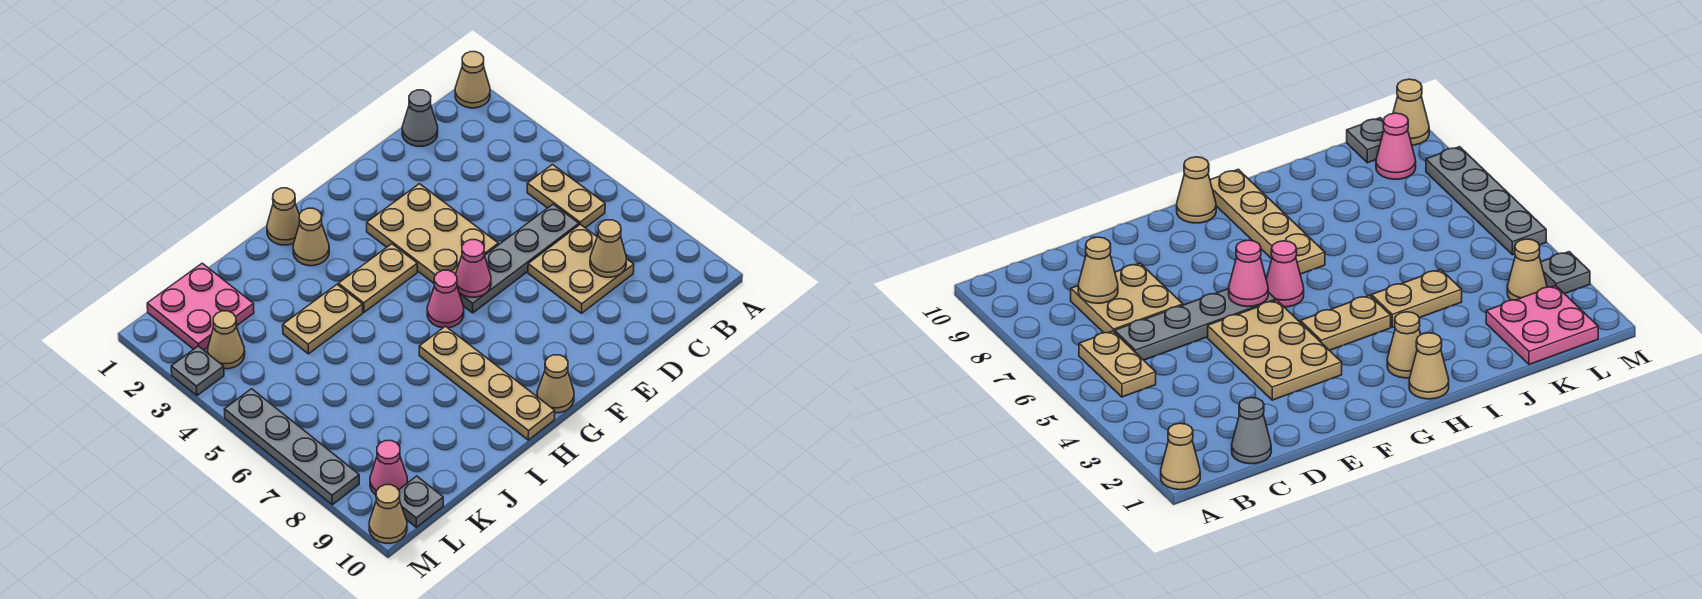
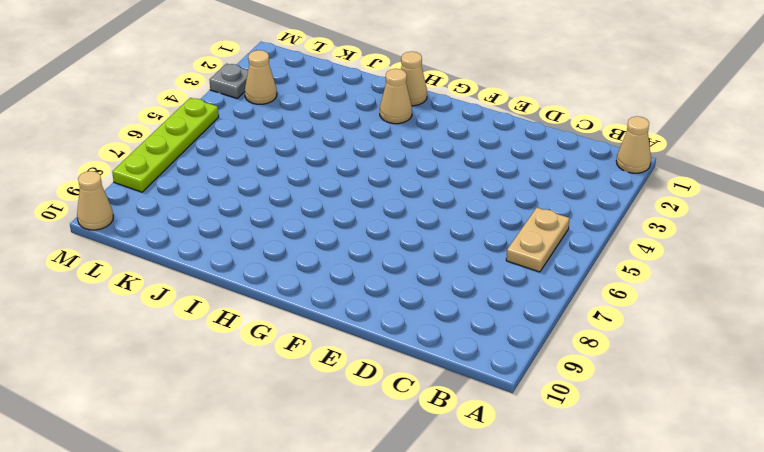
lime plate M5:M8 level 1 -> grey plate M5:M8 level 1
none -> grey cone C1 level 1
none -> grey plate C6:F6 level 1
none -> tan plate C7:D8 level 1

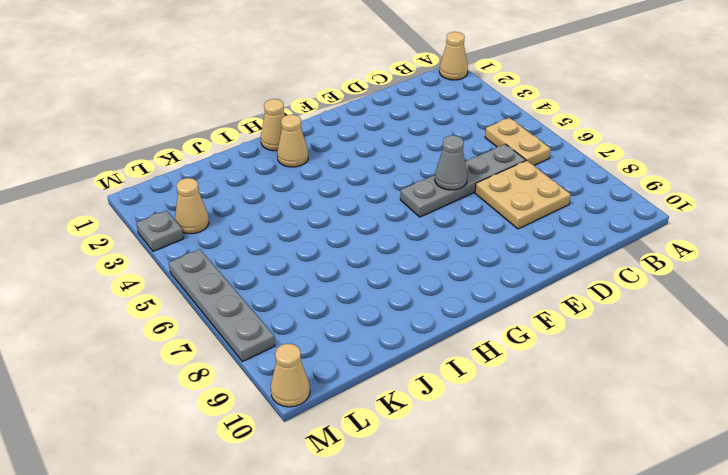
grey cone E6 level 2 -> grey cone C1 level 1
none -> tan plate E3:F5 level 1
none -> tan plate G4:H4 level 1
none -> pink cone G6 level 1

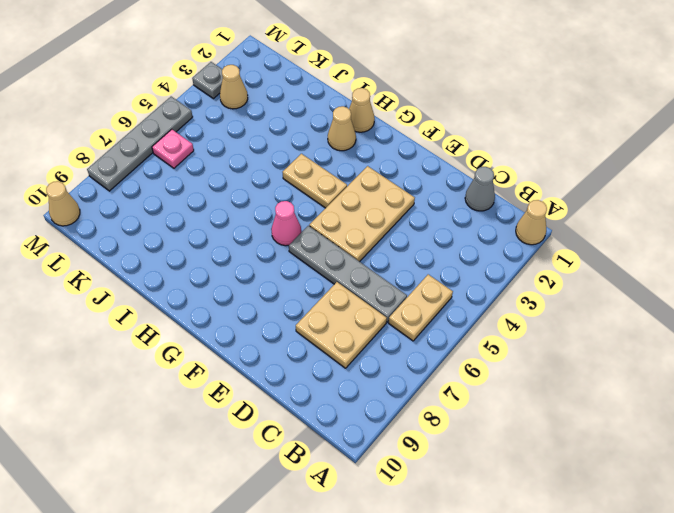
pink plate L6 level 1 -> none
none -> tan cone G10 level 1
none -> tan plate H7:H10 level 1
none -> tan plate I4:J4 level 1

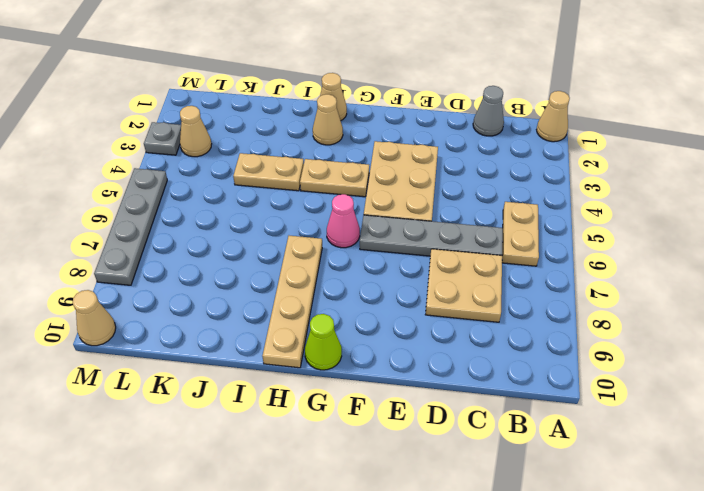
lime cone G10 level 1 -> tan cone G10 level 1
none -> pink plate K1:L2 level 1
none -> pink cone L9 level 1
none -> grey plate L10 level 1

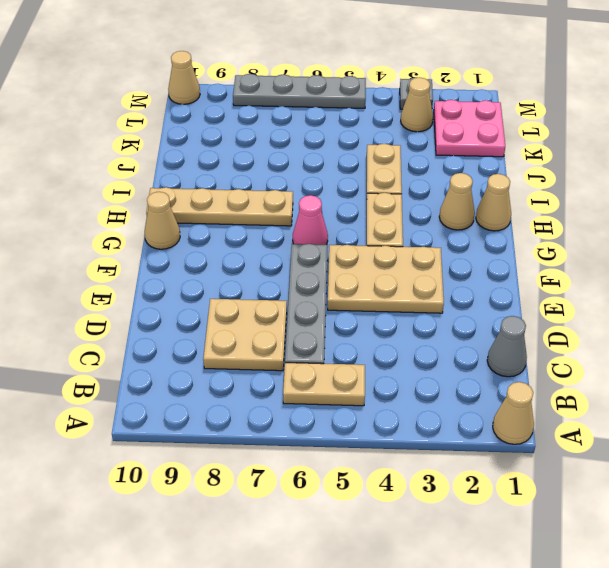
none -> pink cone L9 level 1
none -> grey plate L10 level 1
none -> tan cone C8 level 2

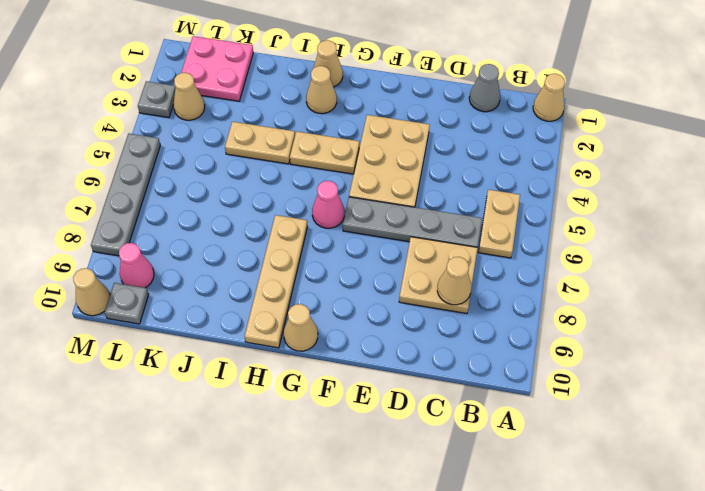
none -> pink cone F6 level 2

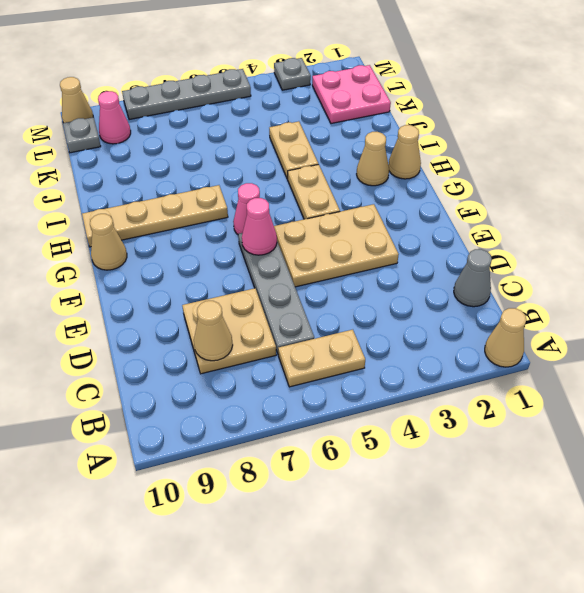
none -> tan cone L3 level 1

